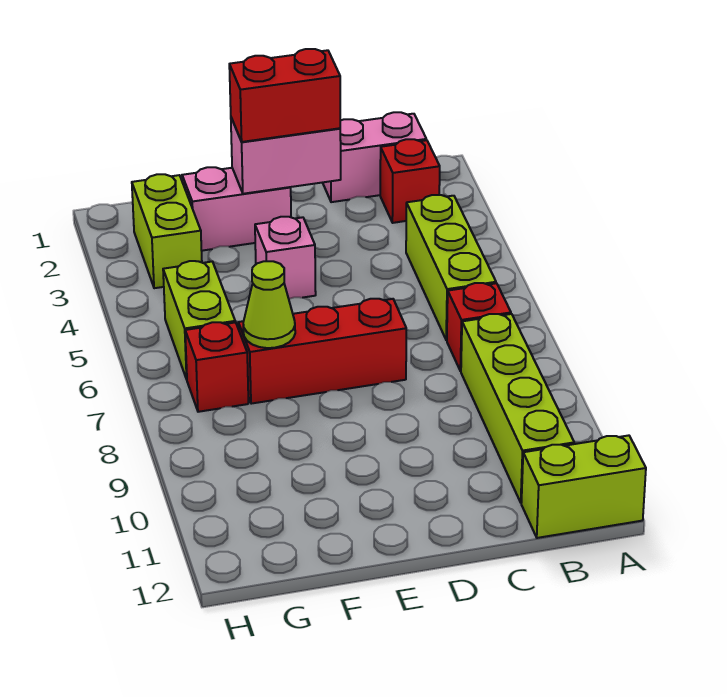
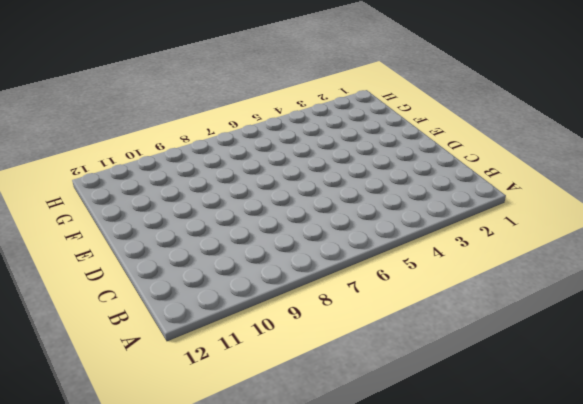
none -> lime brick A12:B12 level 1
none -> pink brick B1:C1 level 1
none -> red brick B2 level 1

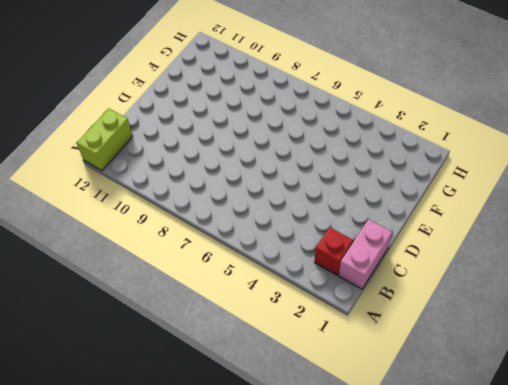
none -> lime brick B4:B6 level 1
none -> red brick B7 level 1
none -> lime brick B8:B11 level 1

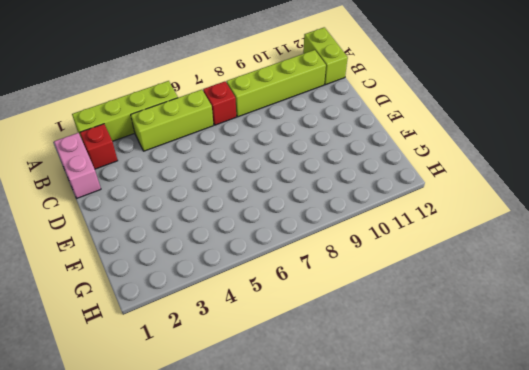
lime brick A2:A5 level 1 -> none
none -> red brick D7:F7 level 1
none -> pink brick E2:F2 level 1
none -> pink brick E4 level 1

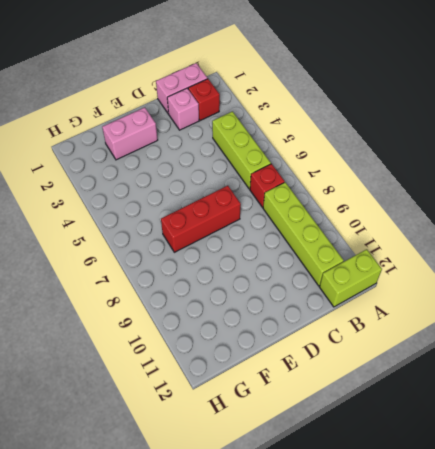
pink brick C2 level 1 -> pink brick E4 level 1
none -> lime brick G2:G3 level 1
none -> lime brick G5:G6 level 1
none -> red brick G7 level 1

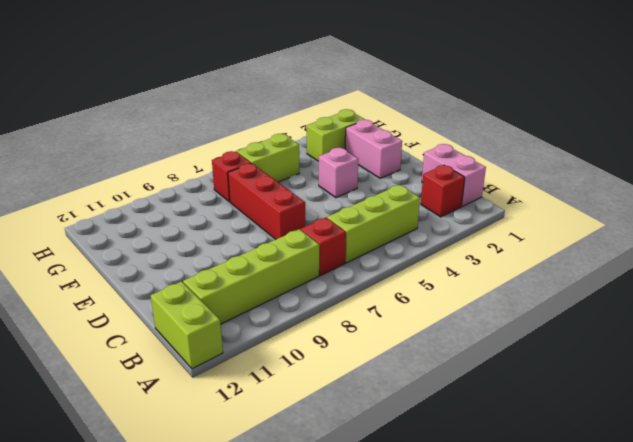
none -> pink brick D2:E2 level 2
none -> lime cone F7 level 2
none -> red brick D2:E2 level 3

